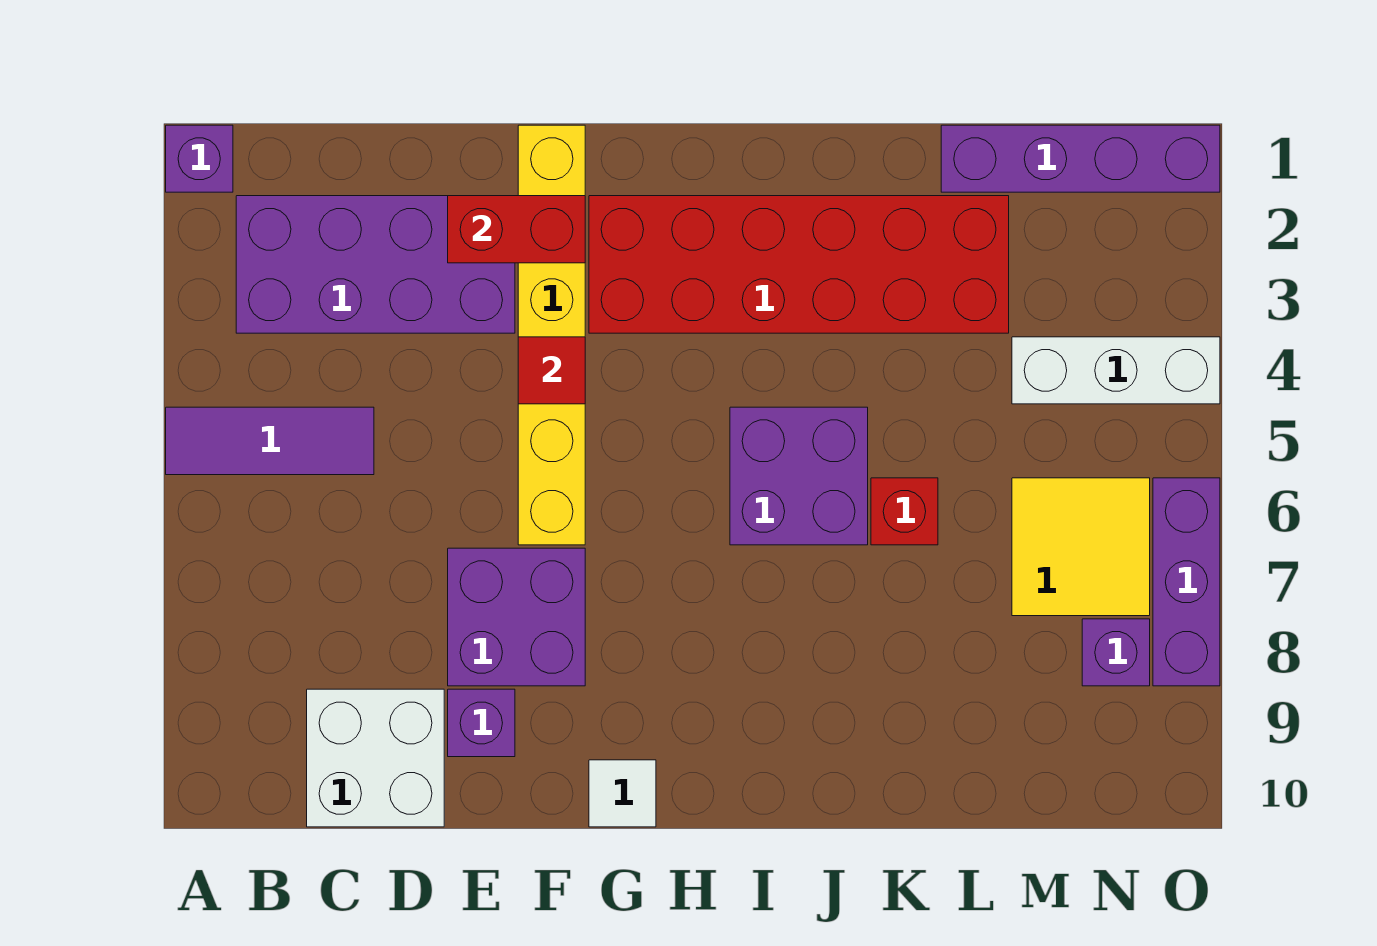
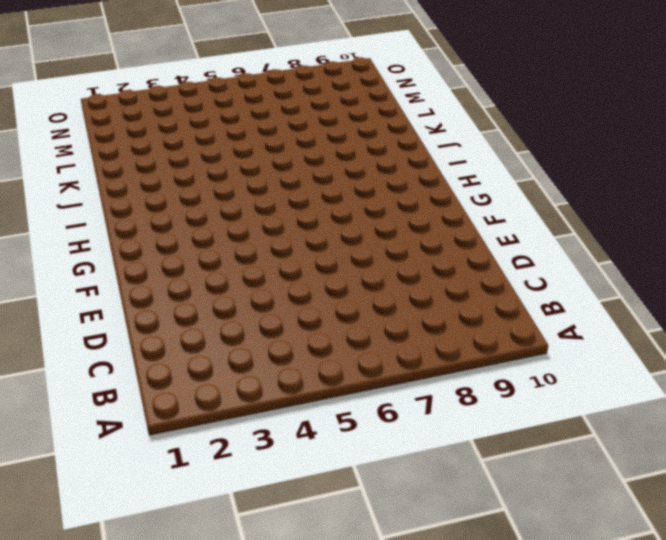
none -> purple brick A1 level 1
none -> purple tile A5:C5 level 1
none -> purple brick B2:E3 level 1

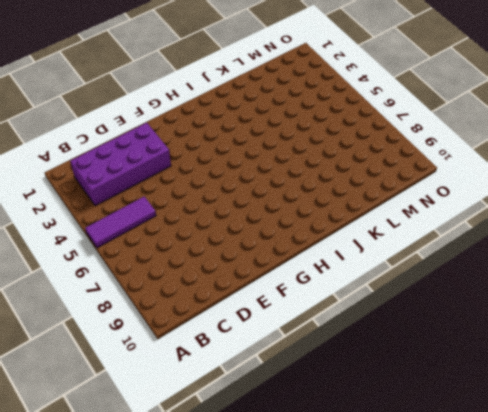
none -> purple brick A1 level 1
none -> white brick C9:D10 level 1
none -> purple brick E7:F8 level 1

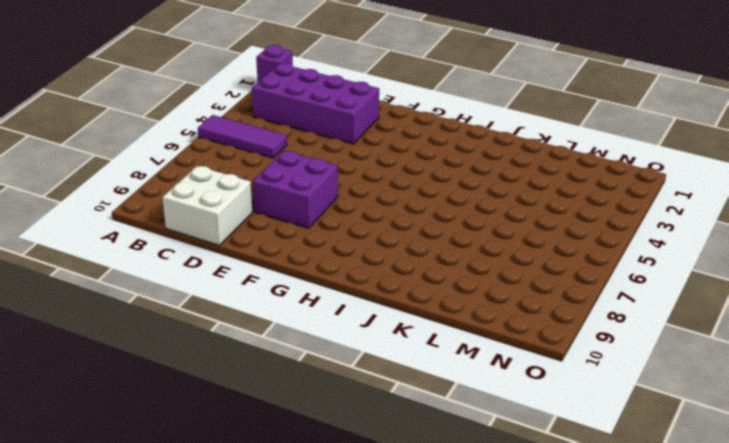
none -> purple brick E9 level 1
none -> yellow brick F1:F6 level 1
none -> red brick G2:L3 level 1

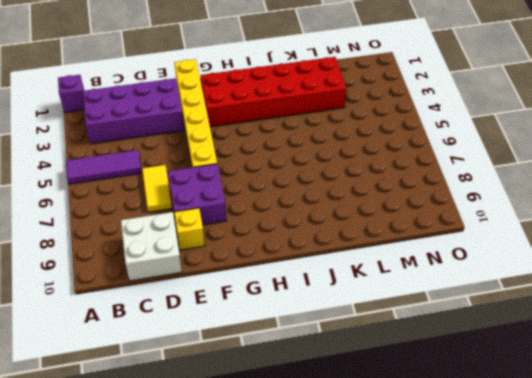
yellow tile D6:D7 level 1 -> none
yellow brick E9 level 1 -> purple brick E9 level 1
none -> white tile G10 level 1
none -> purple brick I5:J6 level 1
none -> red brick K6 level 1

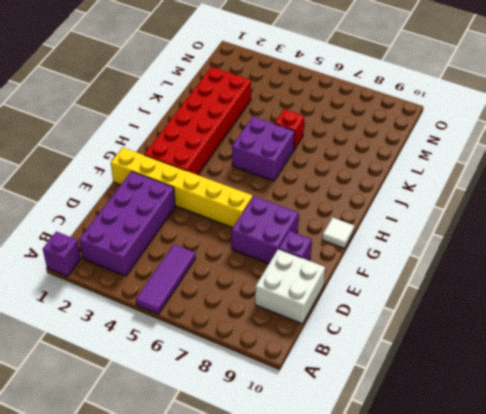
none -> purple brick L1:O1 level 1
none -> white brick M4:O4 level 1
none -> yellow tile M6:N7 level 1

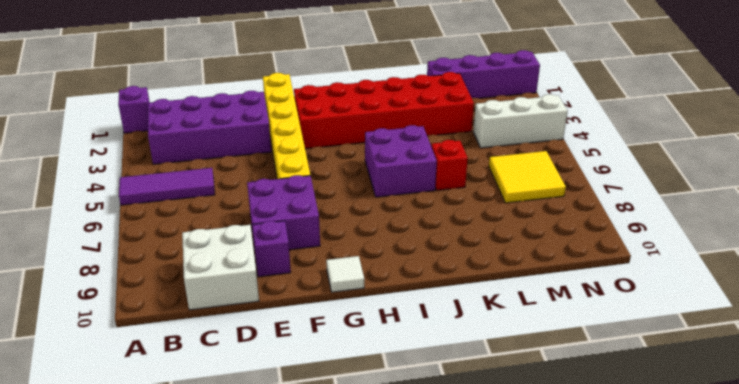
none -> purple brick N8 level 1
none -> purple brick O6:O8 level 1
none -> red brick E2:F2 level 2

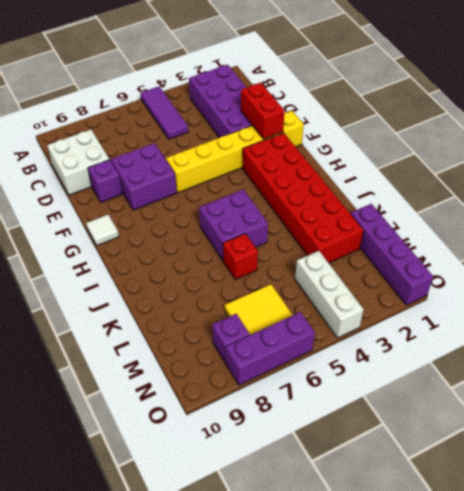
none -> purple brick A1 level 1
none -> red tile F4 level 2

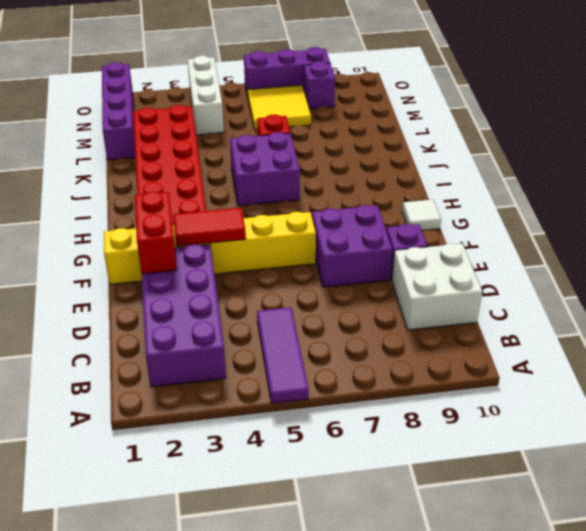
red tile F3:F4 level 2 -> red tile F4 level 2
none -> purple brick A1 level 1

